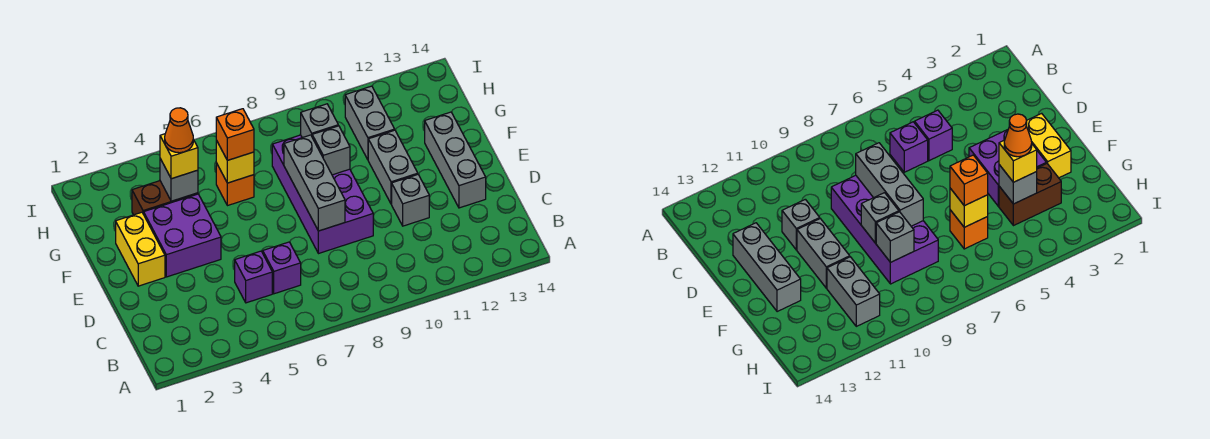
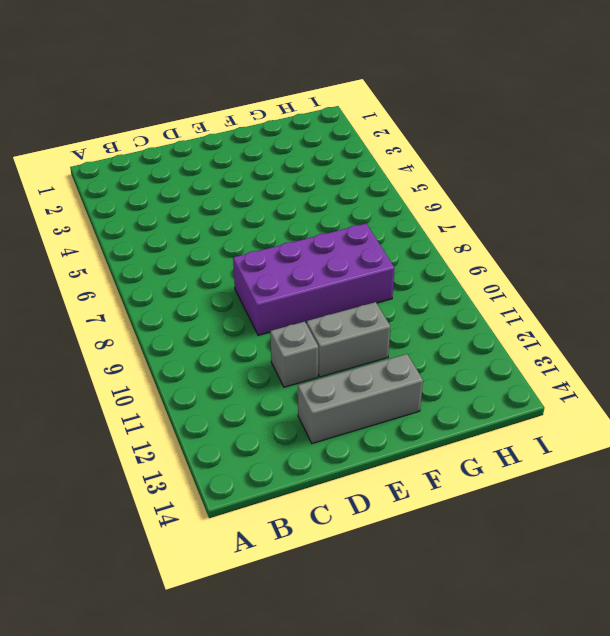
none -> purple brick C5 level 1
none -> purple brick C6 level 1
none -> yellow brick E2:F2 level 1

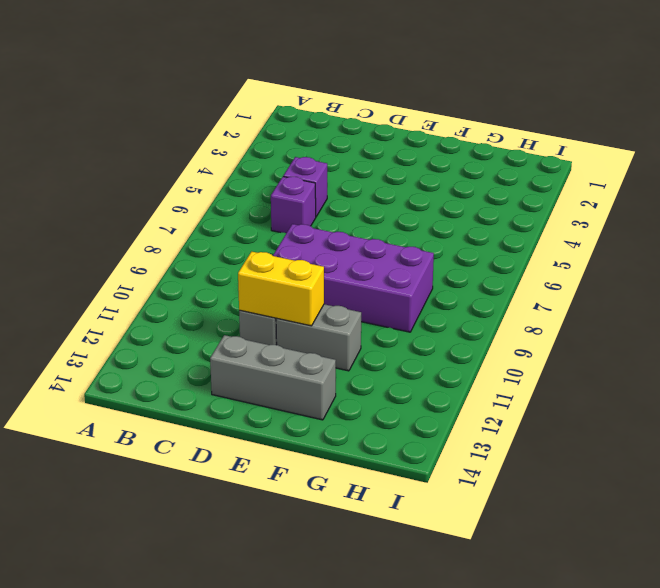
yellow brick D11:E11 level 2 -> yellow brick E2:F2 level 1
none -> purple brick E3:F4 level 1
none -> brown brick G3:G4 level 1
none -> orange brick G6 level 1

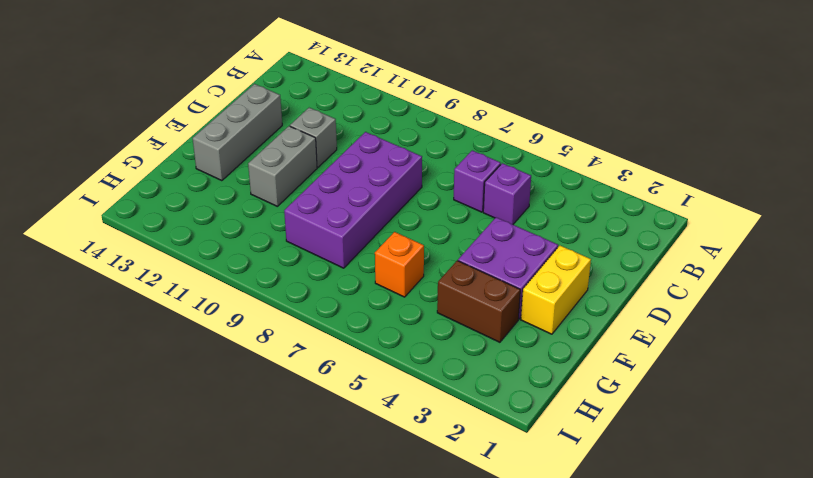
none -> grey brick G11:H11 level 1
none -> grey brick D8:F8 level 2
none -> grey brick F9 level 2

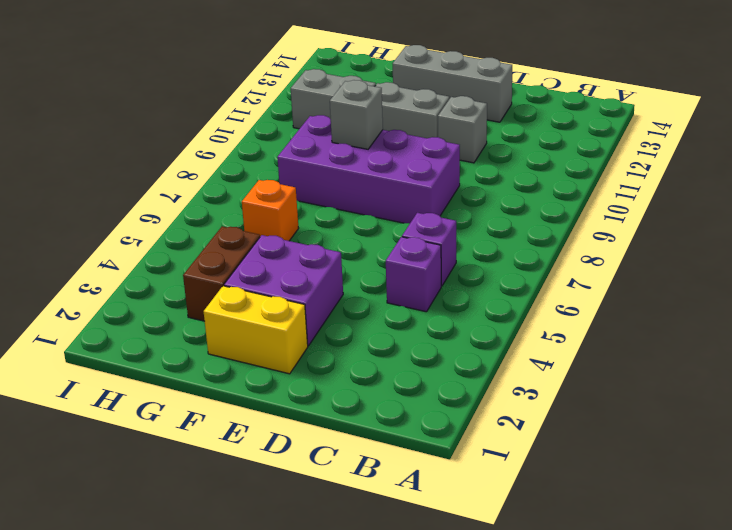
none -> grey brick D8:F8 level 2
none -> grey brick G4 level 2
none -> yellow brick G6 level 2

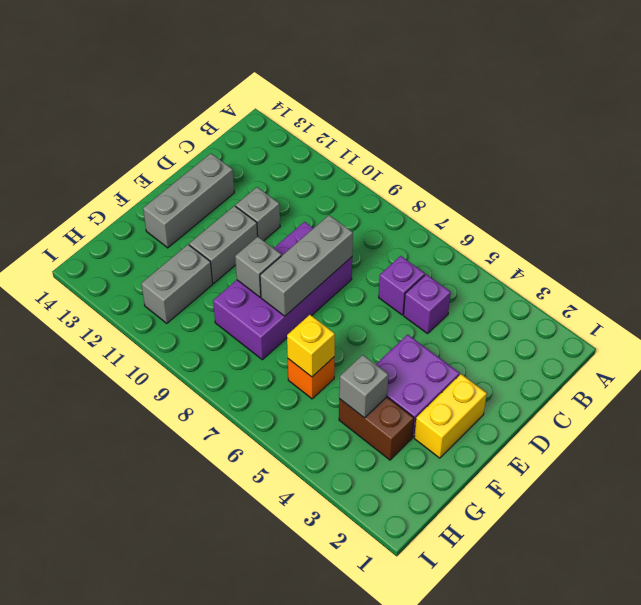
none -> grey brick G9 level 2
none -> yellow brick G4 level 3
none -> orange brick G6 level 3

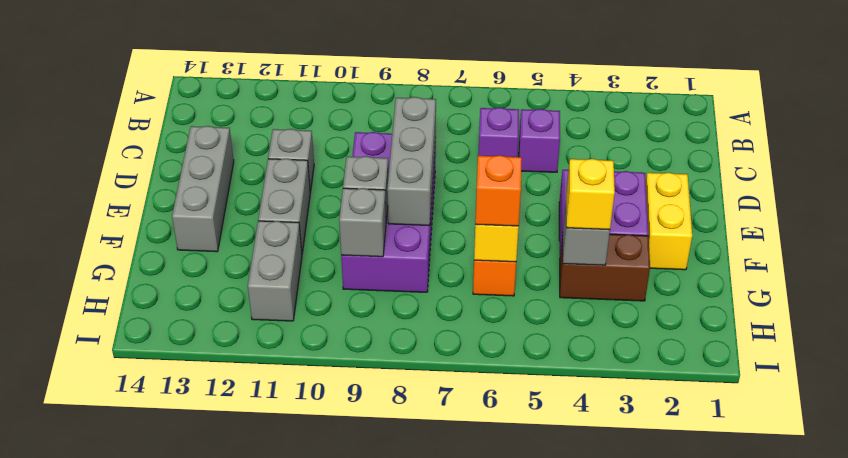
none -> orange cone G4 level 4

